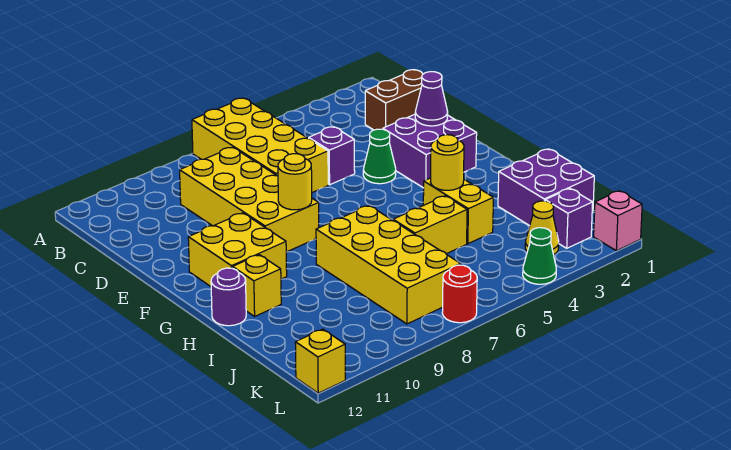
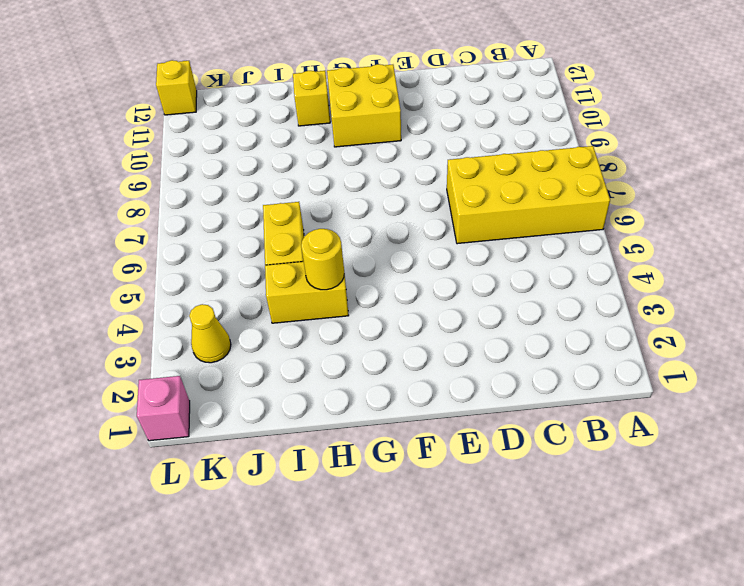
none -> brown brick C1:C2 level 1
none -> yellow brick C8:F9 level 1
none -> purple brick D5 level 1

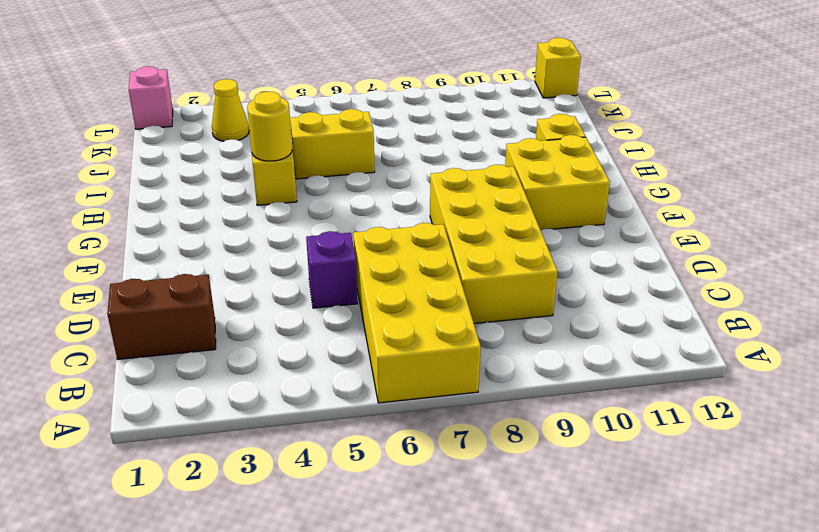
none -> purple brick E2:F3 level 1
none -> green cone E4 level 1
none -> yellow brick H7:K8 level 1

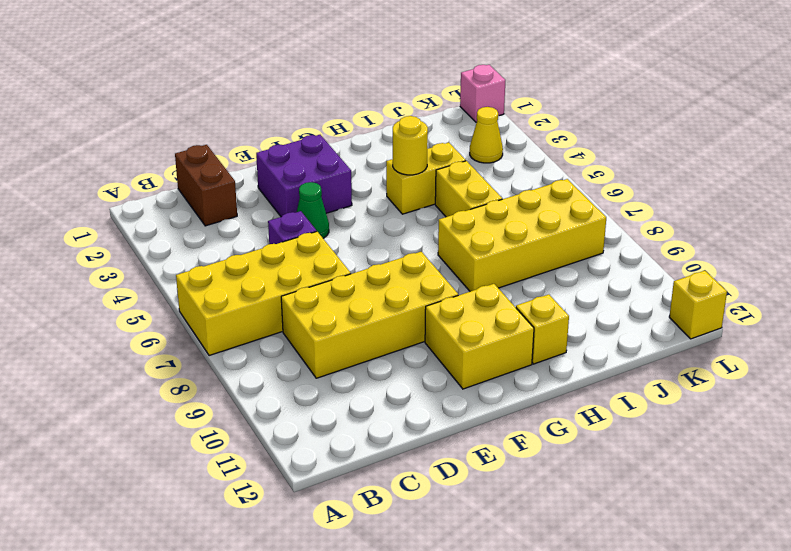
none -> purple round brick H12 level 1
none -> purple brick I1:J2 level 1
none -> purple brick K2 level 1

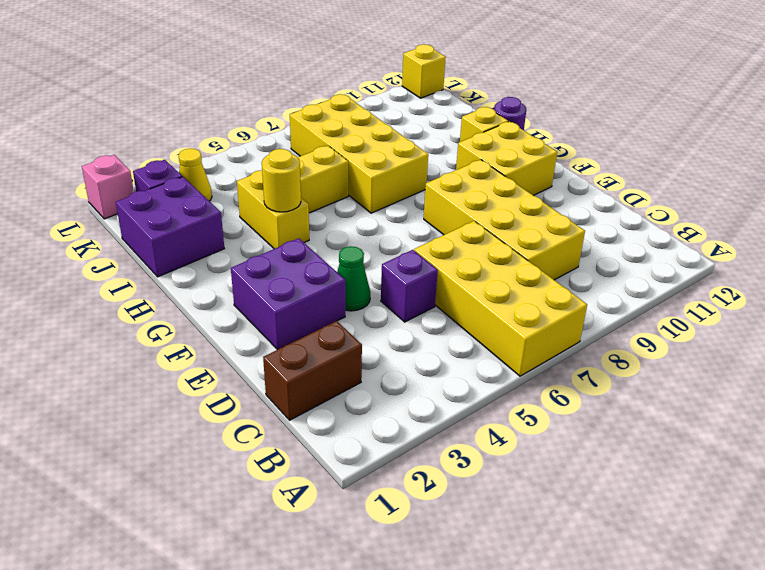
none -> green cone L4 level 1
none -> red round brick L7 level 1
none -> purple cone E2 level 2

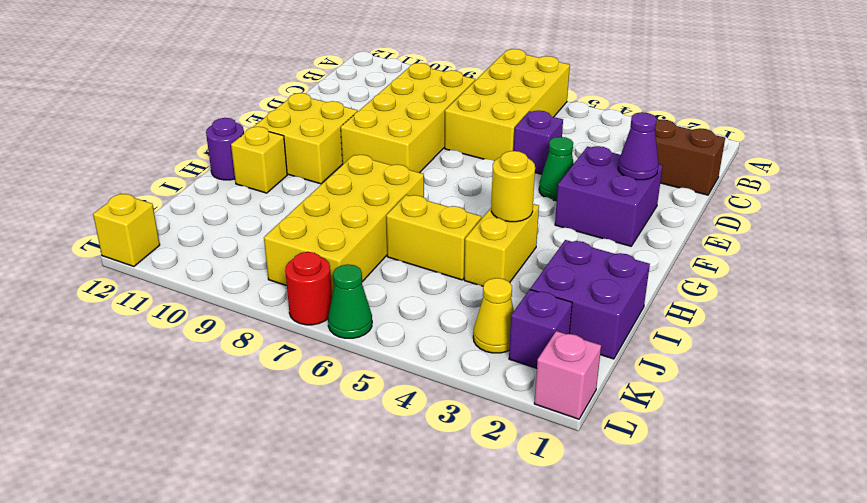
green cone L6 level 1 -> green cone L4 level 1
none -> yellow round brick F8 level 2

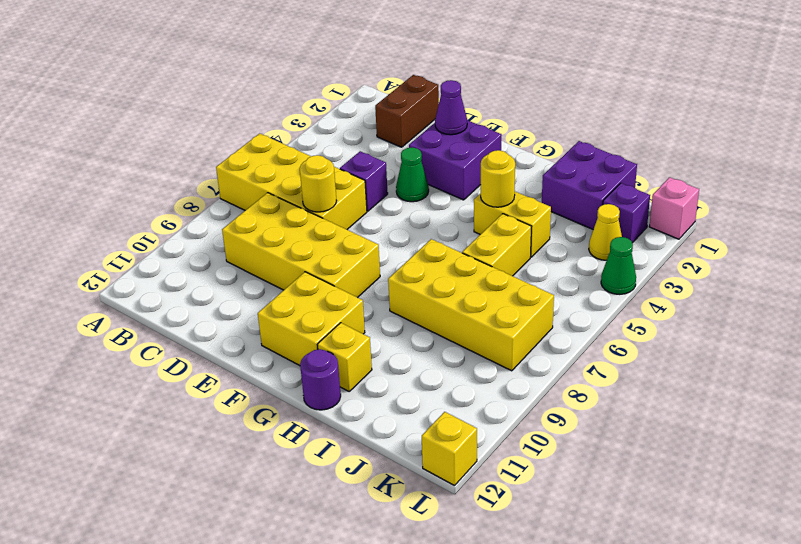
yellow round brick D7 level 2 -> yellow round brick F8 level 2
none -> red round brick L7 level 1

